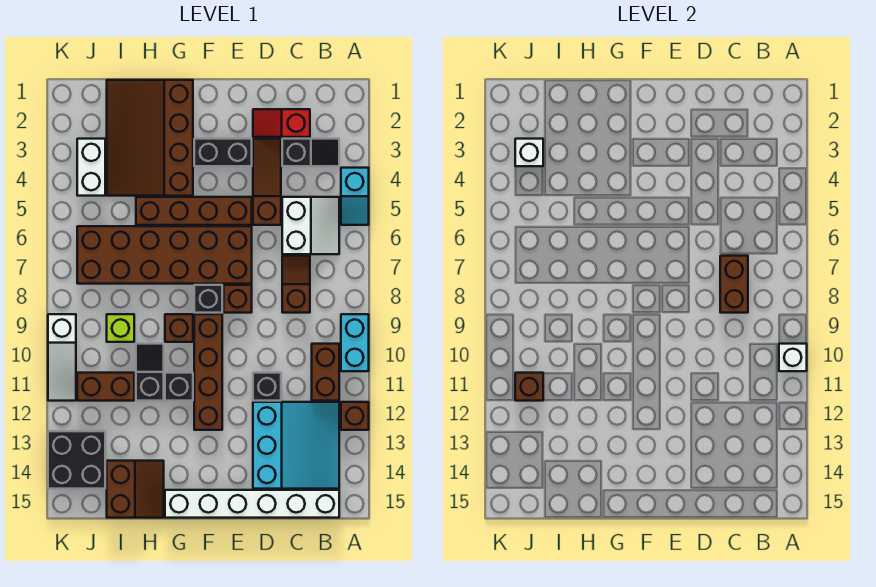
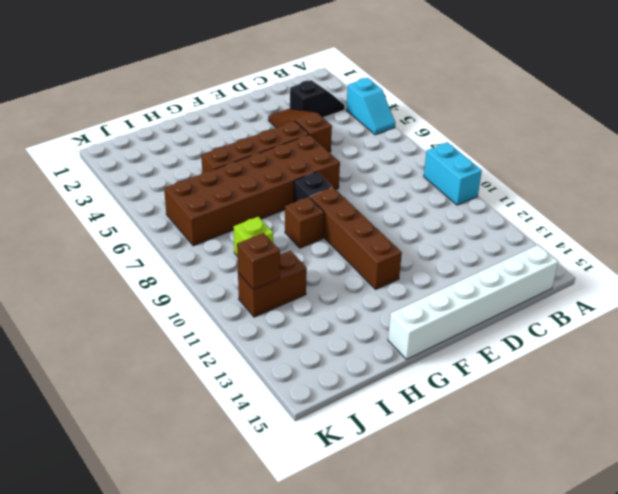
none -> brown brick A12 level 1
none -> white slope B5:C6 level 1 top C
none -> brown brick B10:B11 level 1
none -> cyan slope B12:D14 level 1 top D

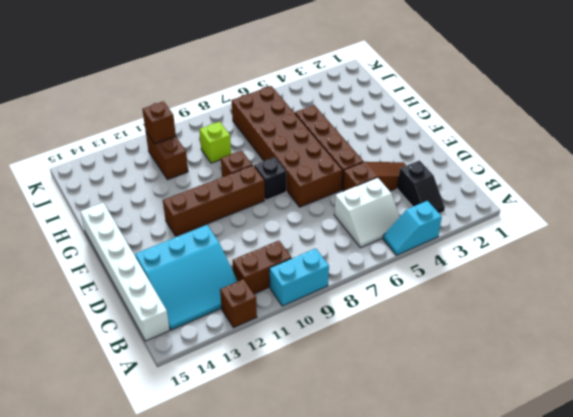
none -> red slope C2:D2 level 1 top C
none -> brown slope C7:C8 level 1 top 8
none -> black brick D11 level 1
none -> black brick E3:F3 level 1

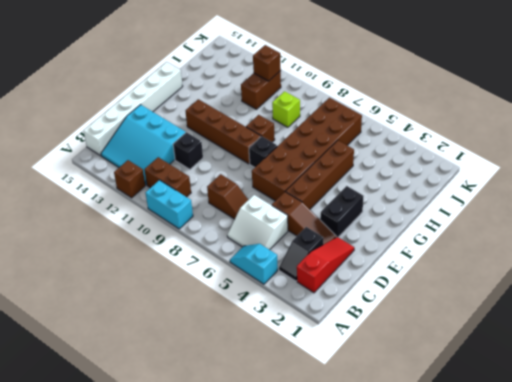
red slope B2:D2 level 1 top B -> red slope C2:D2 level 1 top C
none -> brown brick E8 level 1
none -> brown slope G1:I4 level 1 top G
none -> black brick G11 level 1
none -> black slope H10:H11 level 1 top 11

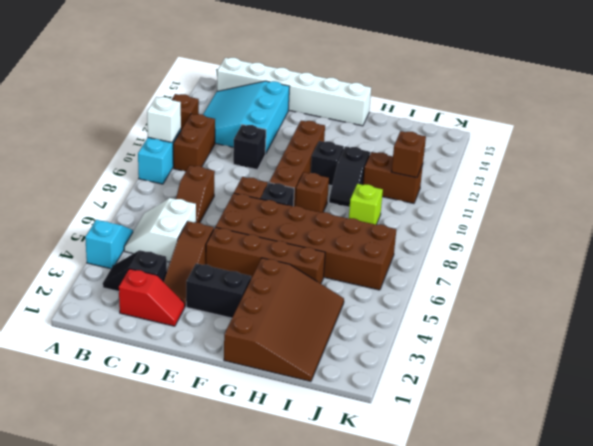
none -> brown slope H14:I15 level 1 top I
none -> white brick J3:J4 level 1
none -> black brick J13:K14 level 1
none -> white slope K9:K11 level 1 top 9

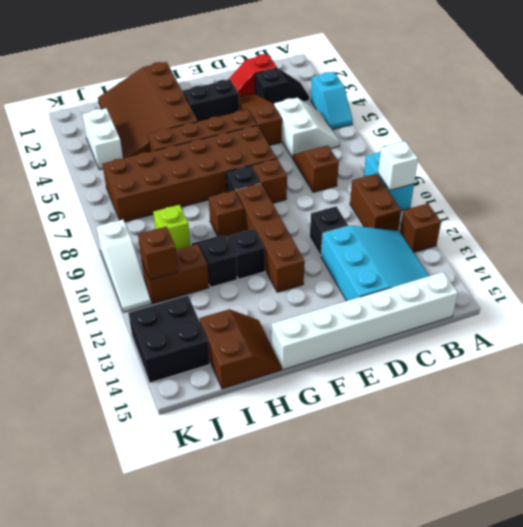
none -> brown brick C7:C8 level 2
none -> white brick J3 level 2

